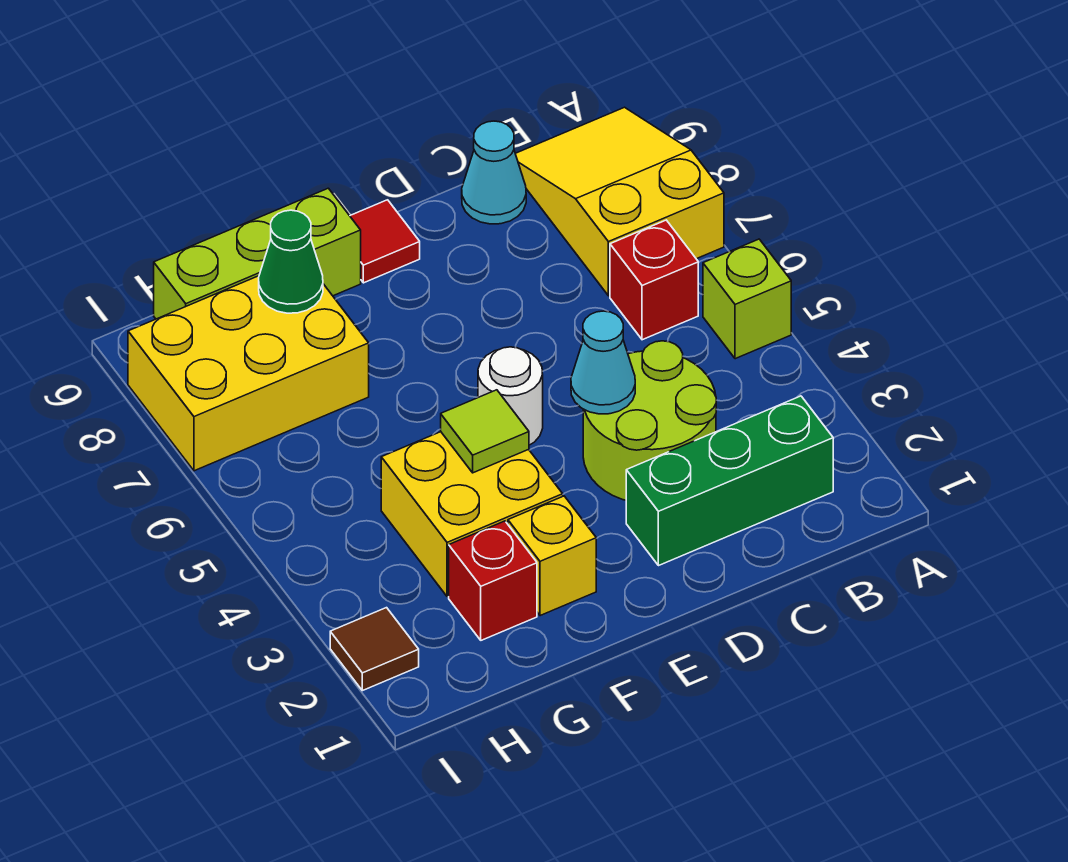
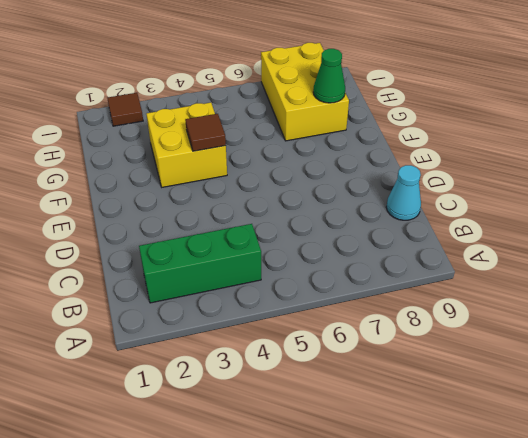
green brick B2:B4 level 1 -> green brick B2:D2 level 1
brown tile F4 level 2 -> lime tile F4 level 2
none -> lime brick A5 level 1
none -> yellow slope A7:B9 level 1 top 7
none -> red brick B6 level 1

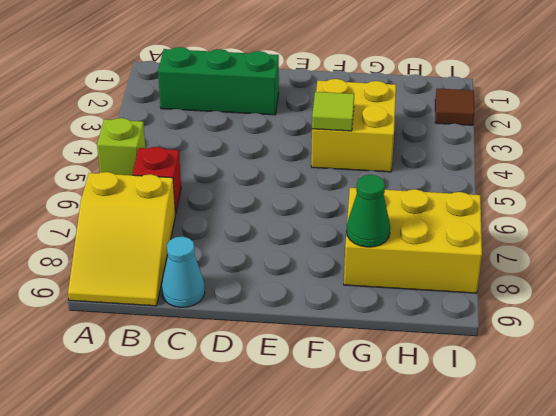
none -> lime round brick C3:D4 level 1
none -> white round brick E5 level 1
none -> red tile E9 level 1

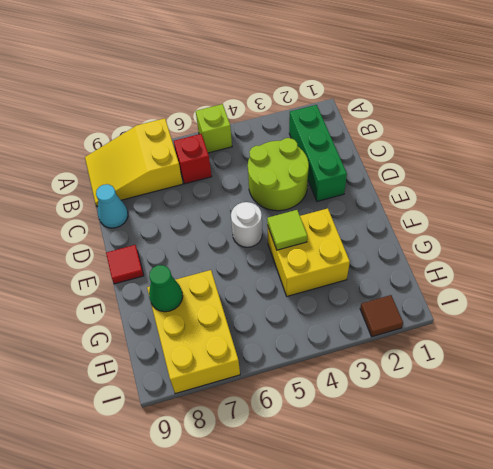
none -> yellow brick F2 level 1
none -> lime brick F9:H9 level 1
none -> red brick G2 level 1

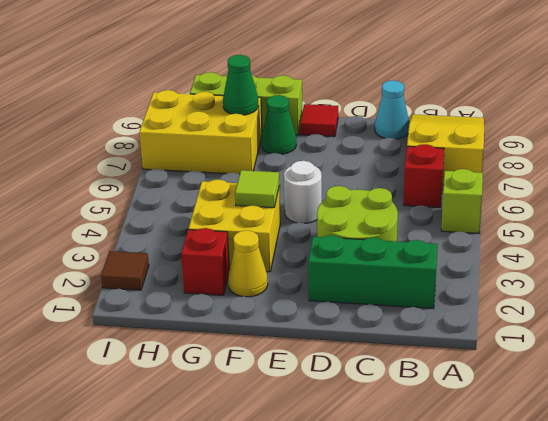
yellow cone F2 level 1 -> yellow brick F2 level 1
green cone F8 level 1 -> none
none -> cyan cone D4 level 2

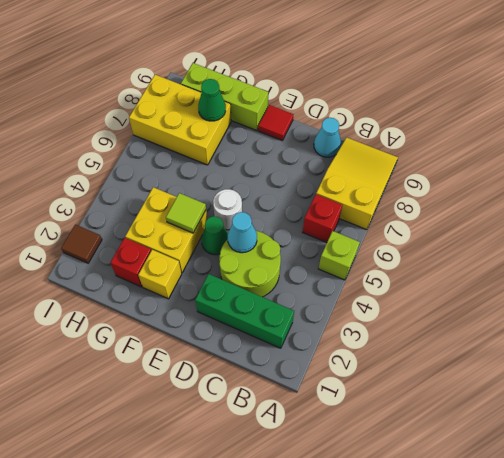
green cone E4 level 1 -> none

